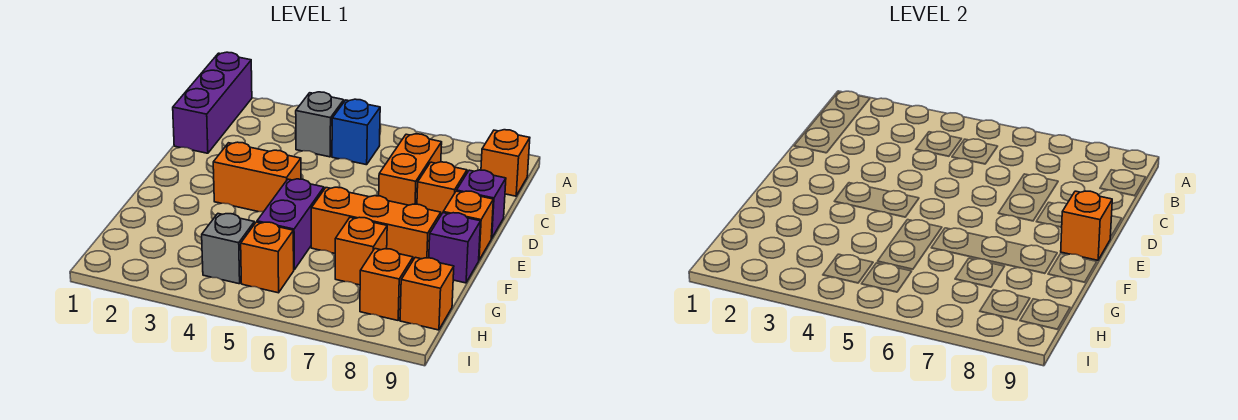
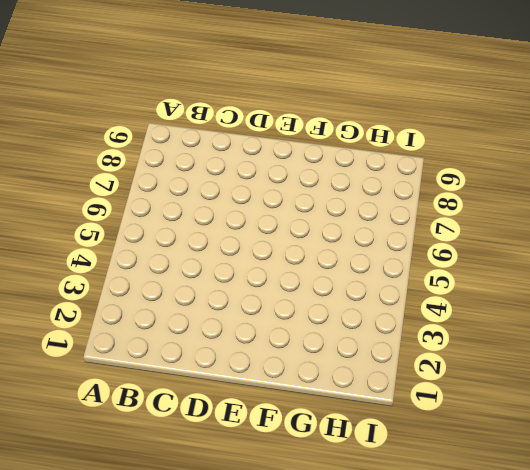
none -> purple brick A1:C1 level 1
none -> grey brick B4 level 1
none -> blue brick B5 level 1

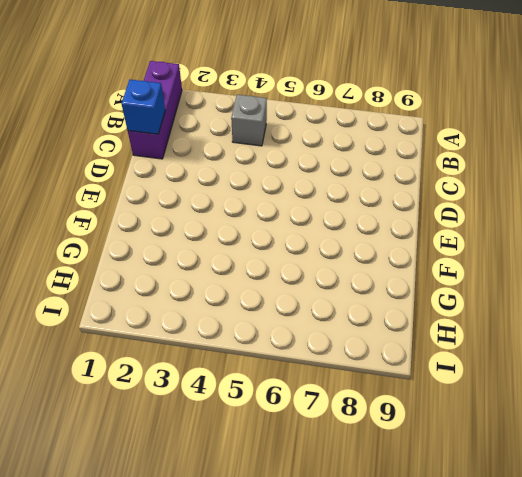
blue brick C1 level 2 -> blue brick B5 level 1
none -> orange brick B9 level 1
none -> orange brick C7:D7 level 1
none -> orange brick D8 level 1

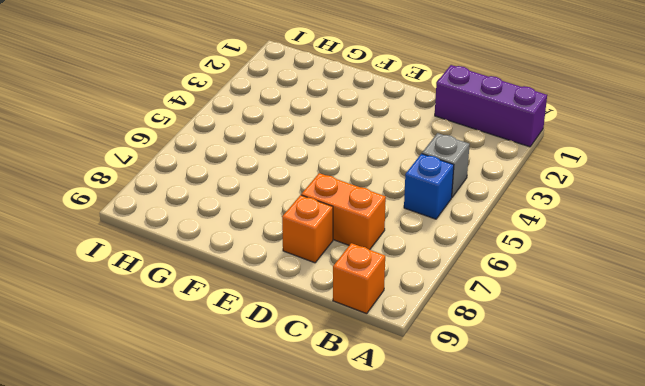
none -> purple brick D9 level 1
none -> orange brick E3:E4 level 1
none -> orange brick E9 level 1

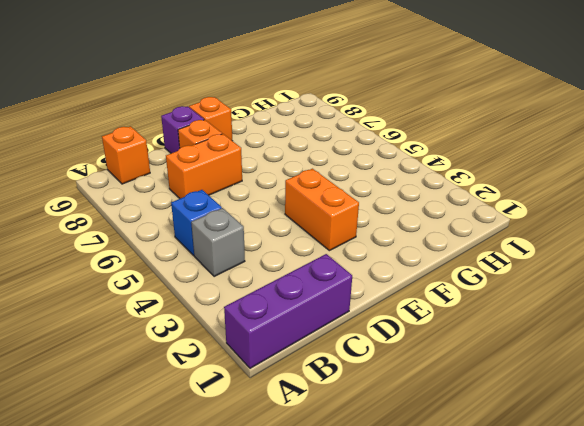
none -> purple brick F5:G5 level 1
none -> orange brick F6:F8 level 1
none -> purple brick F9 level 1

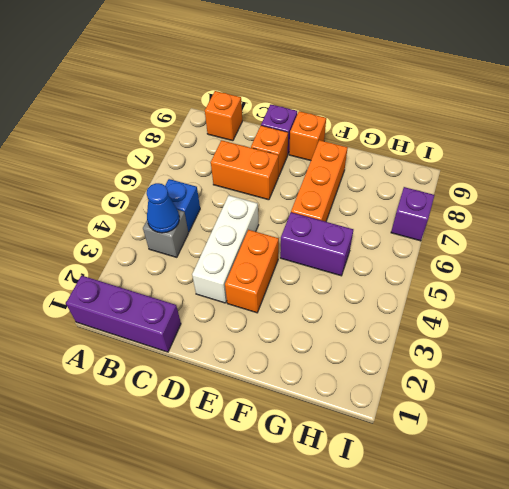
blue cone B4 level 2 -> none
white brick D3:D5 level 1 -> none
purple brick I7 level 1 -> purple brick F9 level 1
none -> orange brick G7 level 1
none -> grey brick H4 level 1
none -> orange brick H5 level 1

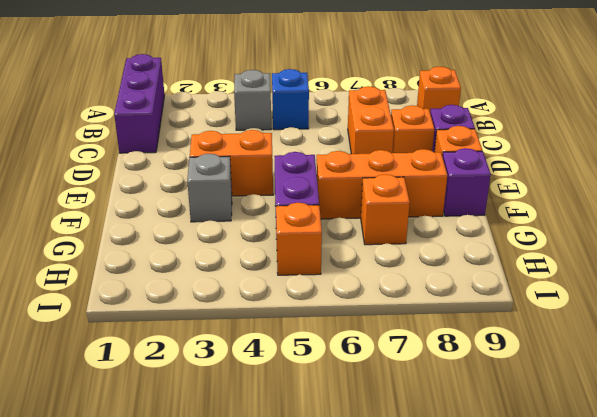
grey brick F3 level 1 -> grey brick H4 level 1
none -> orange brick H8 level 1
none -> orange brick H9 level 1
none -> orange brick E9 level 2

